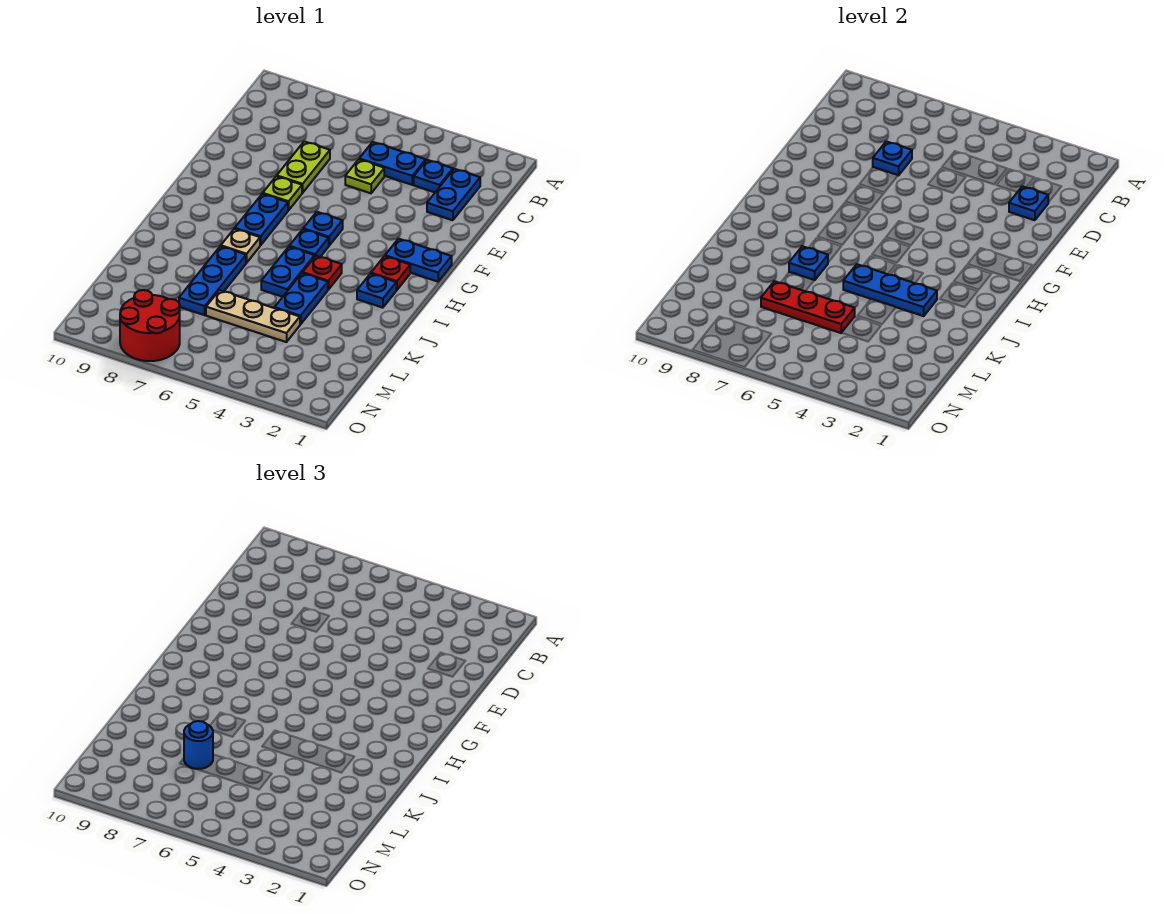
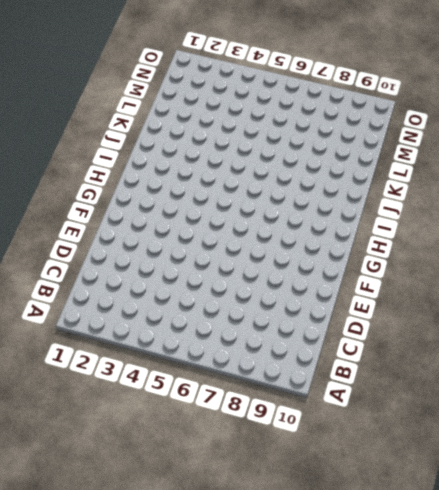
none -> blue plate C2:D2 level 1
none -> blue plate C3 level 1
none -> blue plate C4:C5 level 1

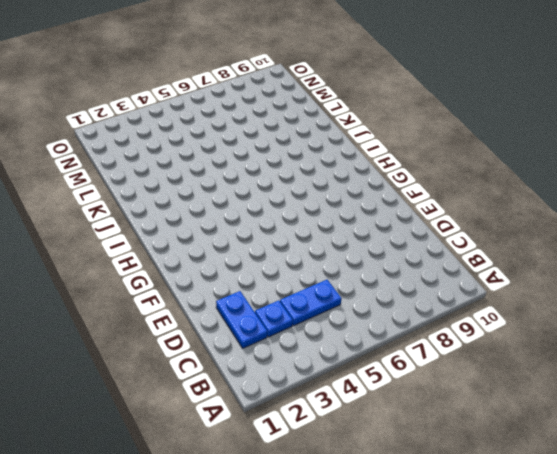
none -> lime plate D5 level 1
none -> lime plate D7:E7 level 1
none -> lime plate F7 level 1

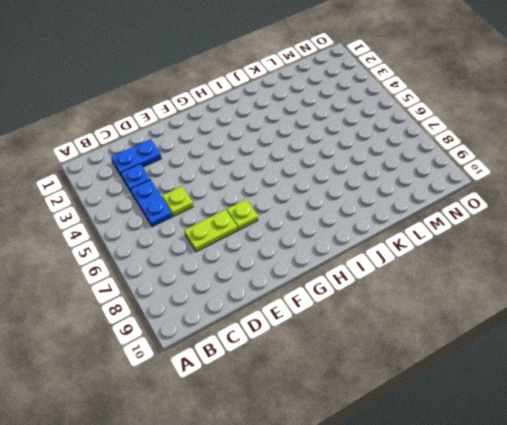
none -> blue plate G1:G2 level 1
none -> blue plate G5 level 1
none -> blue plate G7:H7 level 1

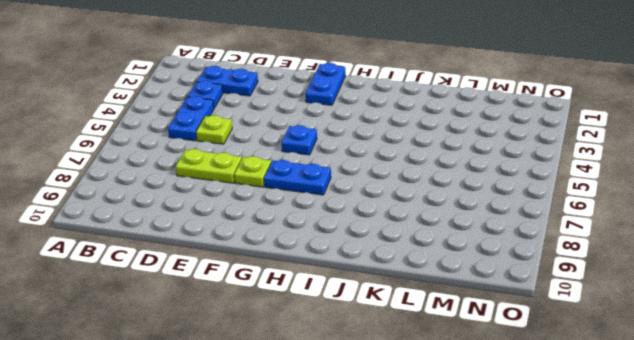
none -> red plate H2 level 1
none -> blue plate H5 level 1
none -> blue plate I2 level 1

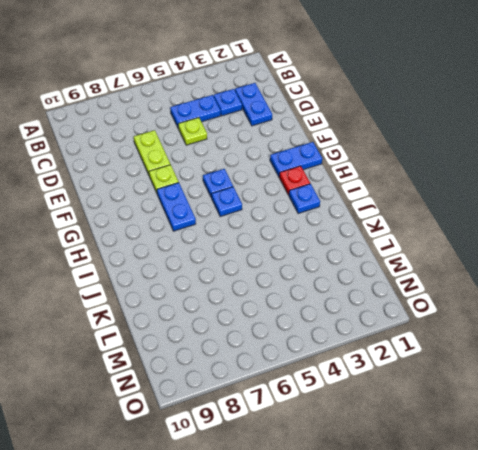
none -> red plate I4 level 1
none -> blue plate I5:J5 level 1
none -> tan plate I7 level 1

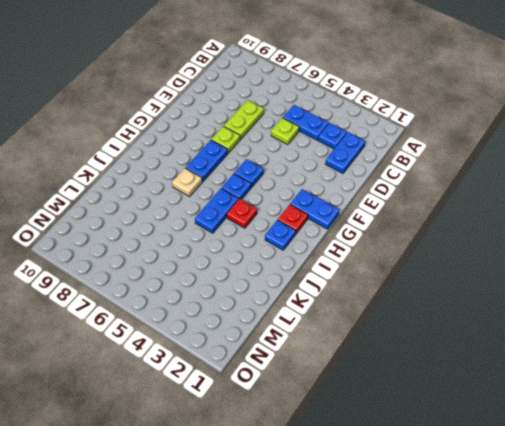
none -> blue plate J4:K4 level 1
none -> blue plate J7:L7 level 1
none -> tan plate L4:L6 level 1

